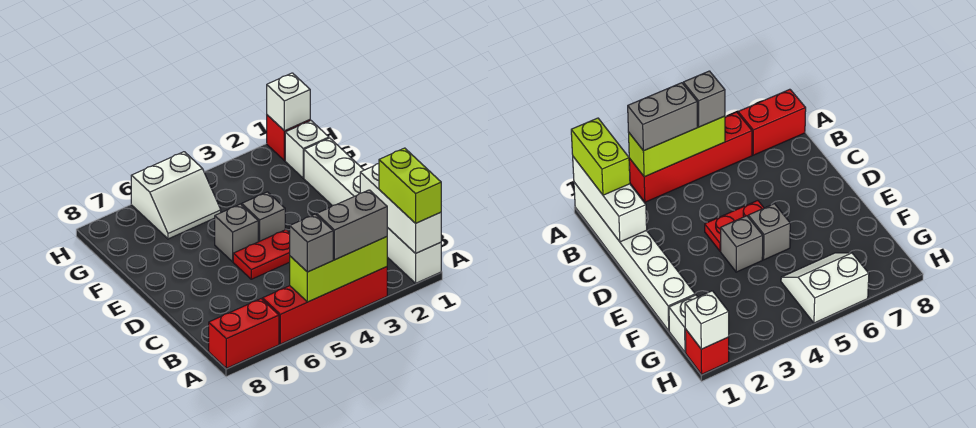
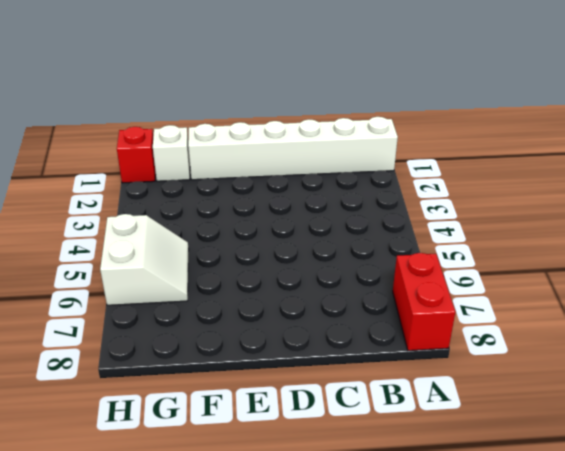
none -> red brick A3:A6 level 1
none -> red plate D4:D5 level 1
none -> grey brick E4 level 1

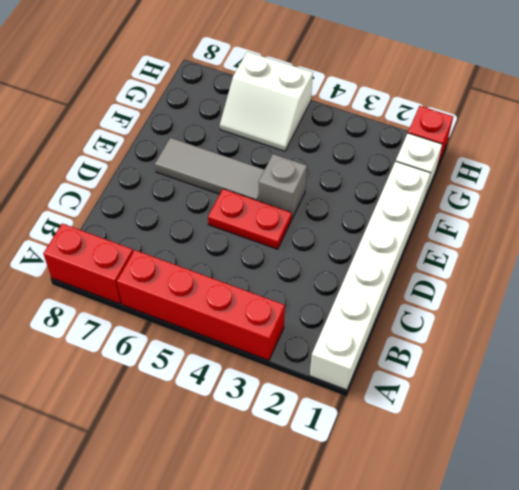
grey tile E5:E7 level 1 -> grey brick E5 level 1
none -> white brick A1:C1 level 2
none -> lime brick A3:A5 level 2
none -> white brick H1 level 2

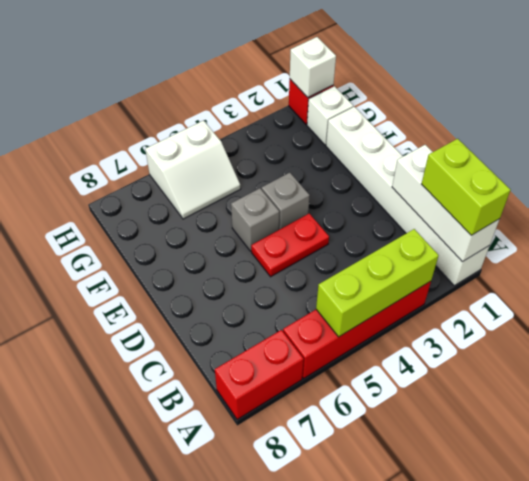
none -> grey brick A3:A4 level 3
none -> grey brick A5 level 3

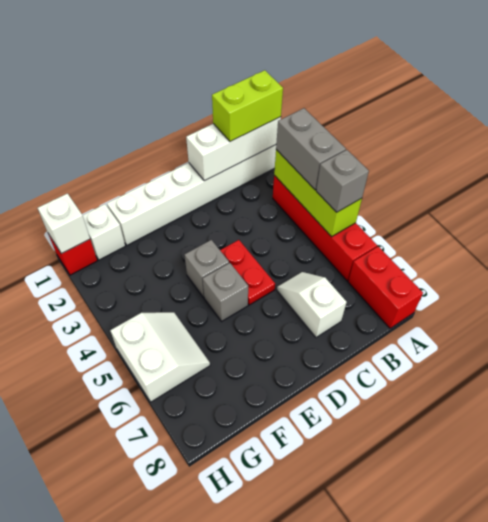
white slope C6:C7 level 1 top 7 -> none

